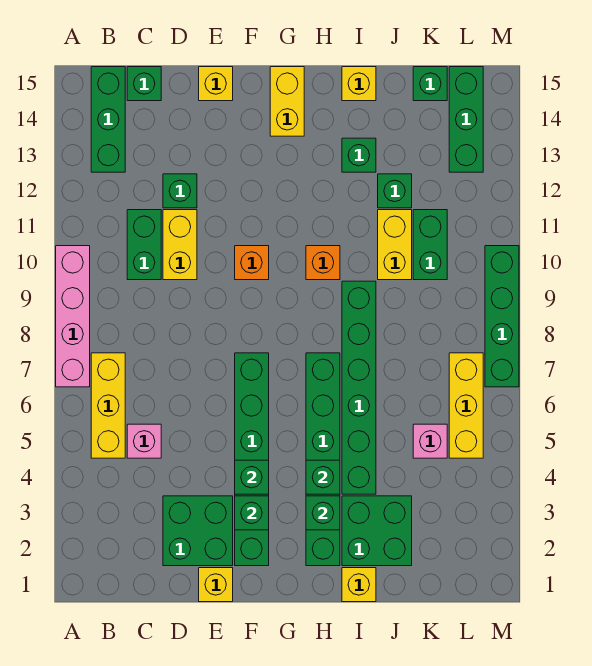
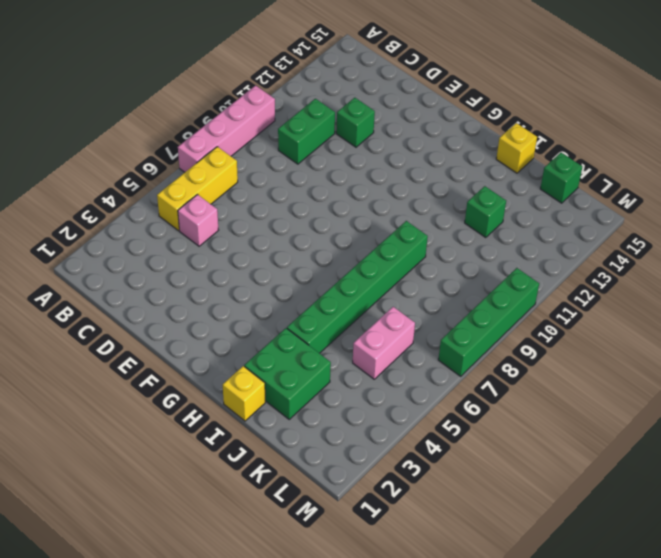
pink brick K5:K6 level 1 -> pink brick K5 level 1
none -> green brick B13:B15 level 1
none -> green brick C15 level 1
none -> green brick D2:E3 level 1
none -> yellow brick D10:D11 level 1

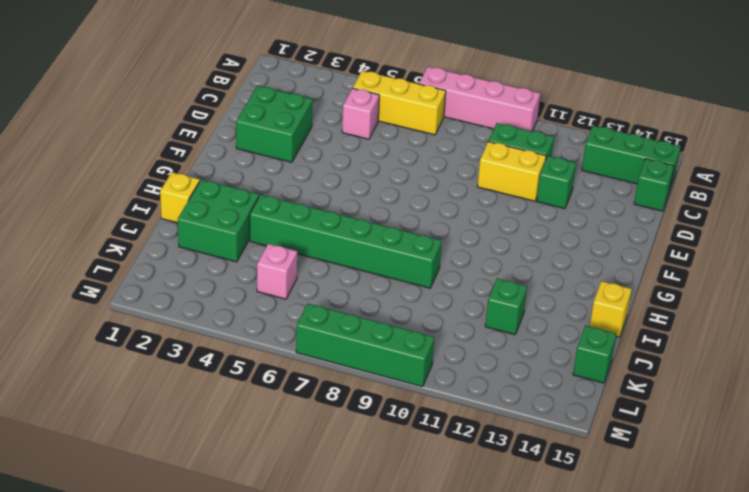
none -> yellow brick E1 level 1
none -> yellow brick E15 level 1
none -> green brick F2:F7 level 1
none -> orange brick F10 level 1

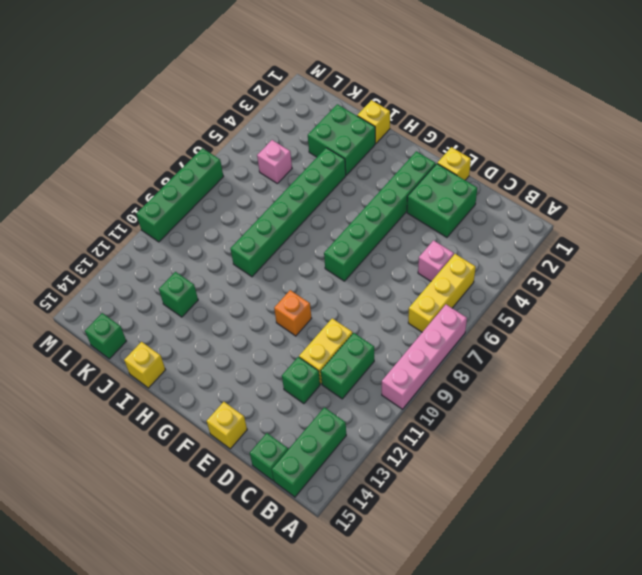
none -> yellow brick G14:G15 level 1
none -> green brick H2:H7 level 1
none -> orange brick H10 level 1
none -> green brick I13 level 1

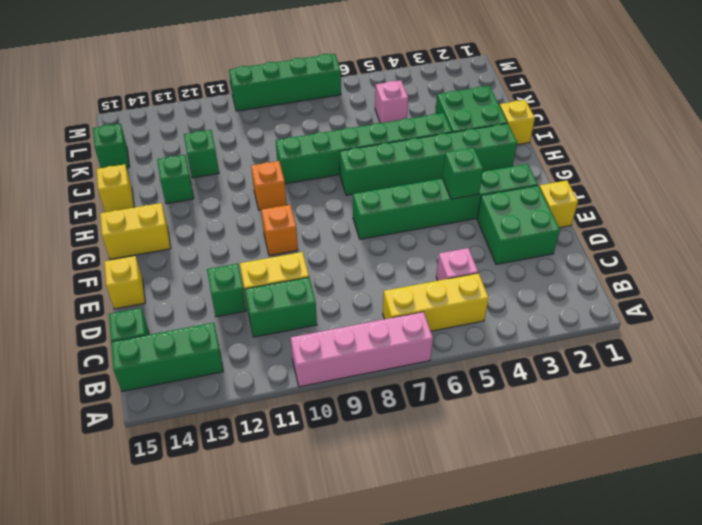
none -> yellow brick J10:J11 level 1
none -> green brick K10:K11 level 1
none -> yellow brick L5:L7 level 1
none -> green brick L13:L15 level 1

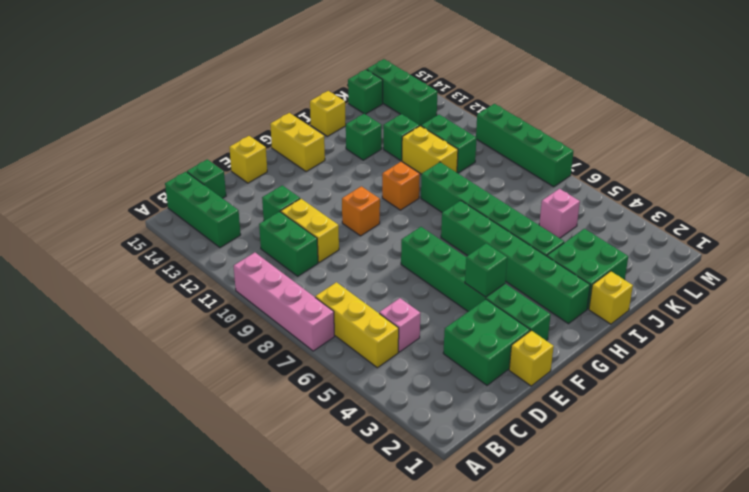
none -> yellow brick L5:L7 level 1
none -> green brick F3 level 2
none -> green brick H3 level 2
none -> green brick H4 level 2

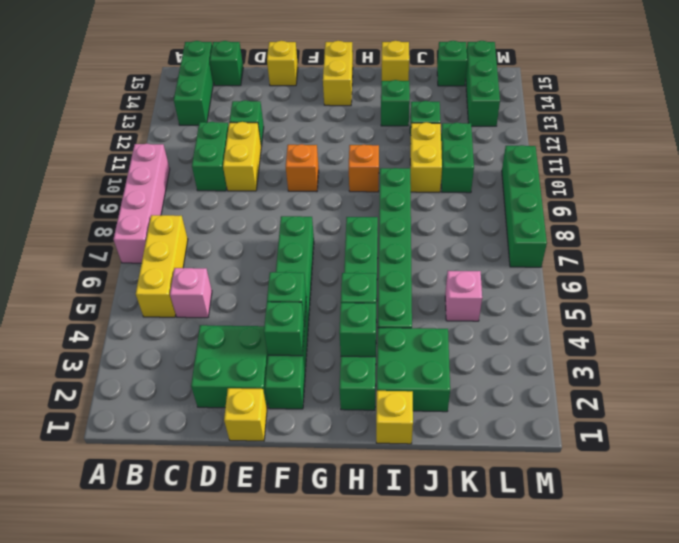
none -> yellow brick L5:L7 level 1

